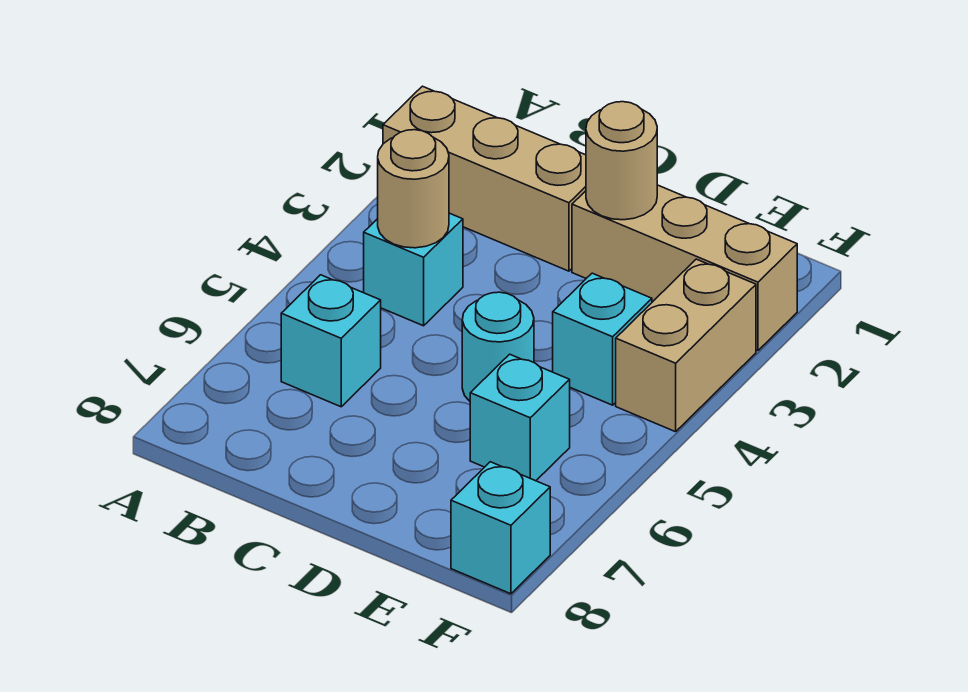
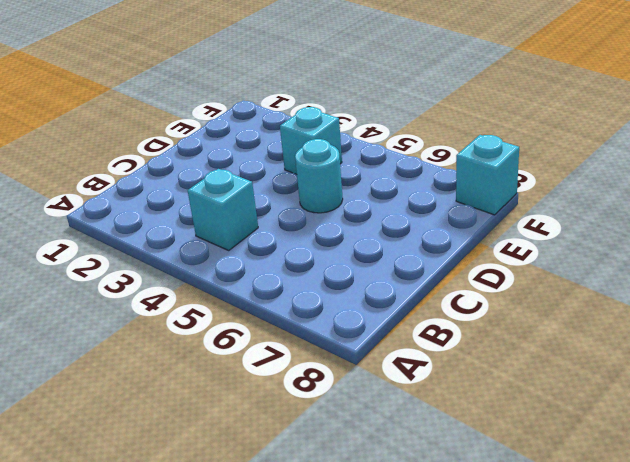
none -> tan brick A2:C2 level 1
none -> cyan brick B6 level 1

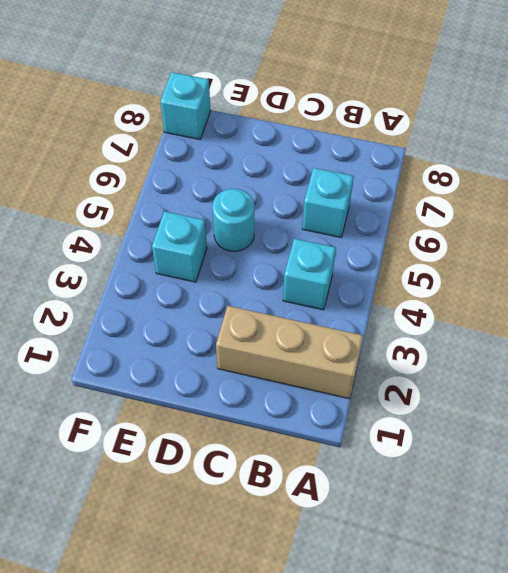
none -> tan brick D2:F2 level 1
none -> cyan brick E6 level 1

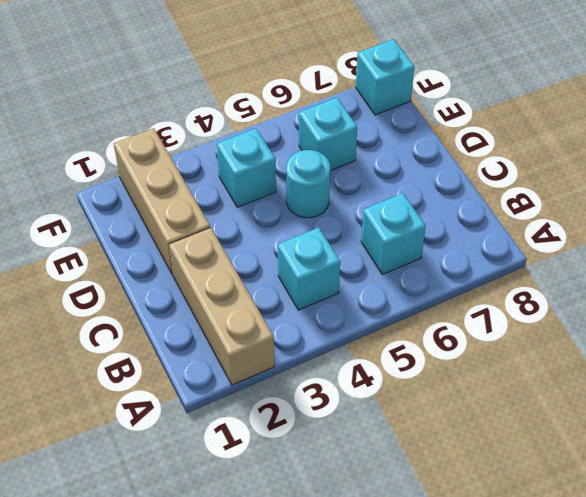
none -> tan brick F3:F4 level 1
none -> tan round brick B4 level 2

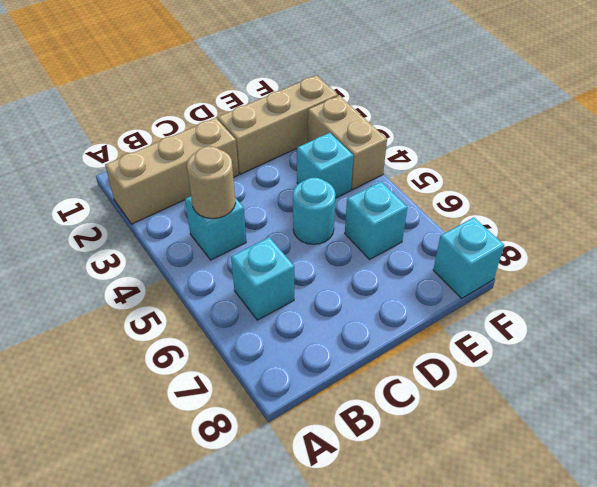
none -> tan round brick D2 level 2

